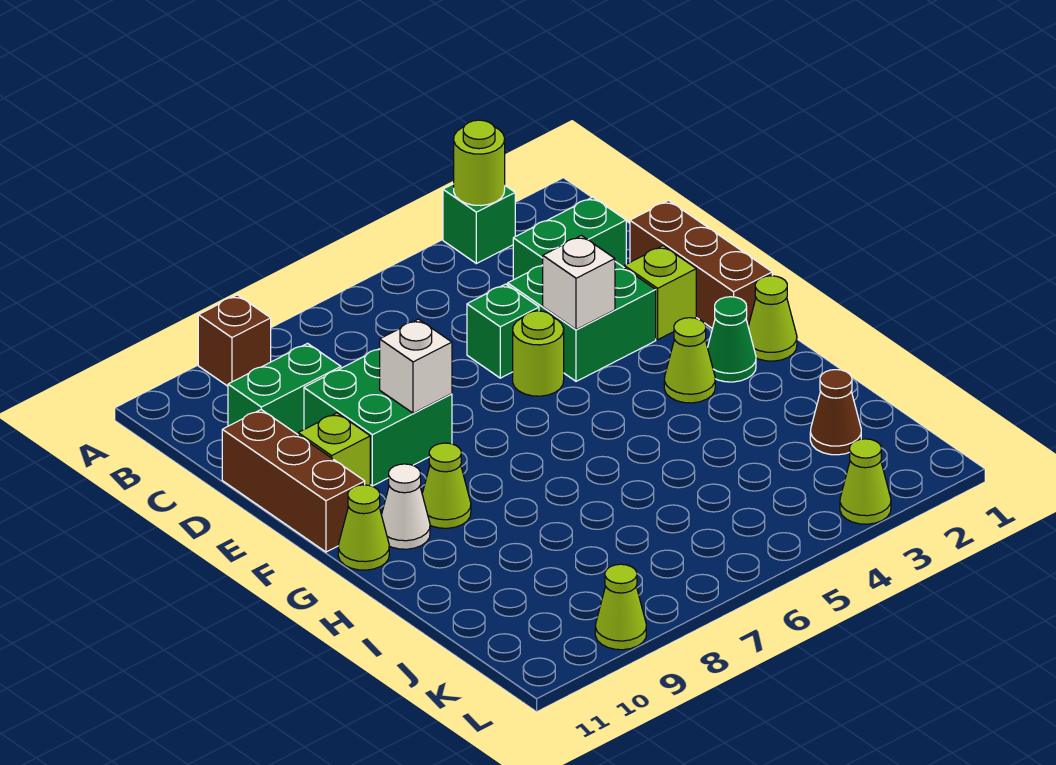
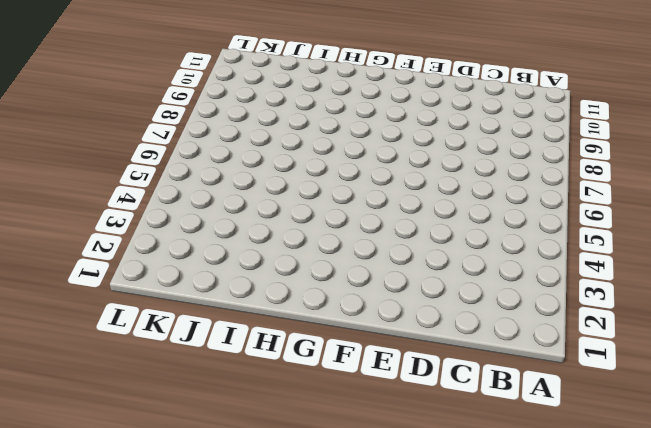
none -> green brick A3 level 1
none -> brown brick A9 level 1
none -> green brick C2:C3 level 1

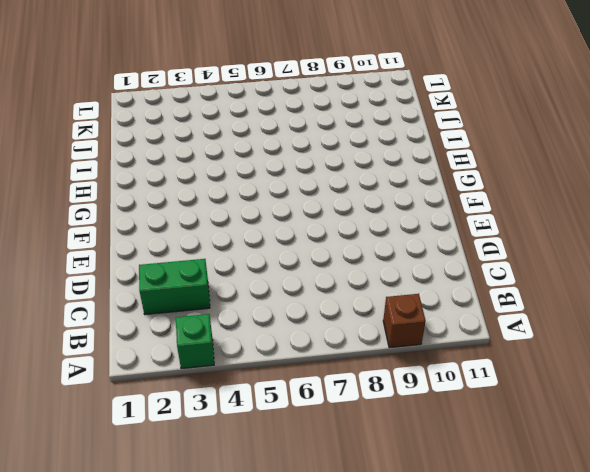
none -> green brick C9:C10 level 1
none -> brown brick D1:F1 level 1
none -> green brick D3:E4 level 1

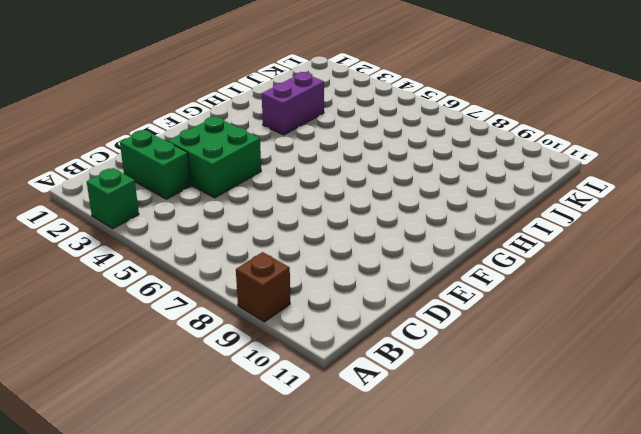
purple brick H3:I3 level 1 -> none
none -> green brick C9:C10 level 1
none -> brown brick D1:F1 level 1
none -> green brick D5 level 1

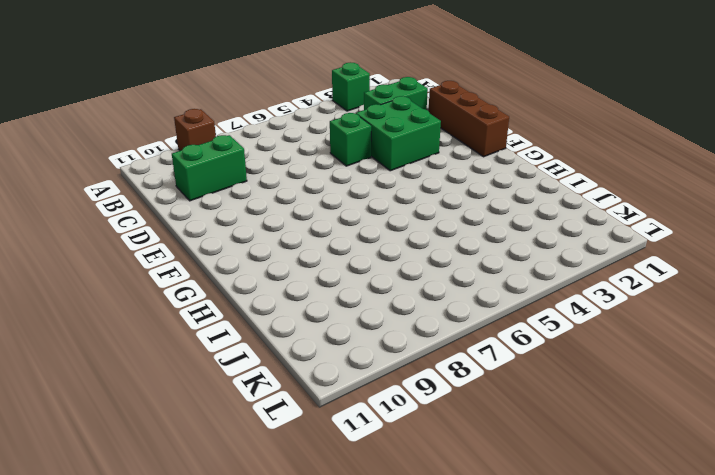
none -> green brick D8:E9 level 1
none -> brown brick D11:F11 level 1
none -> lime brick E2 level 1

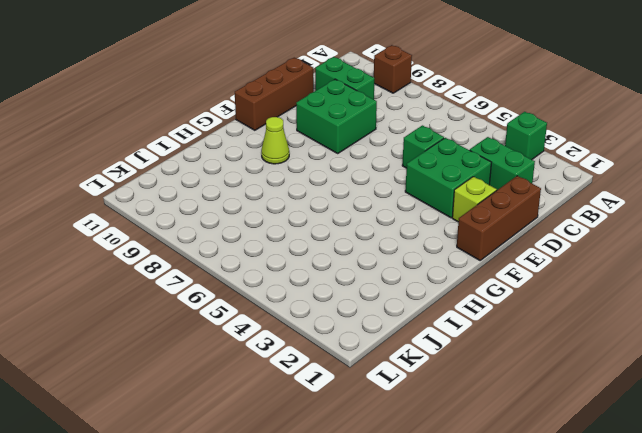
none -> lime round brick E5 level 1
none -> lime brick E10 level 1
none -> lime cone G1 level 1

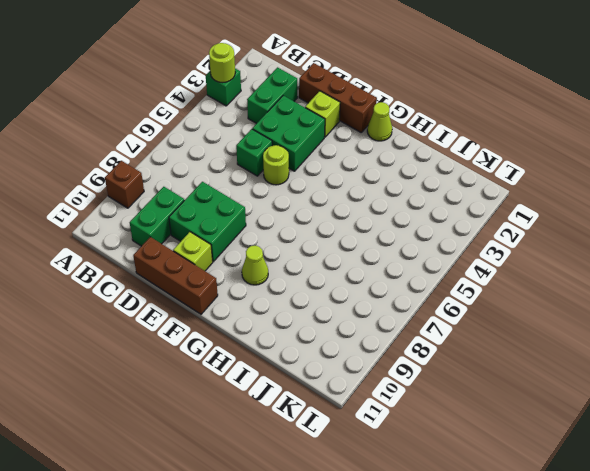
none -> green cone G2 level 1
none -> lime cone G3 level 1
none -> white cone G10 level 1

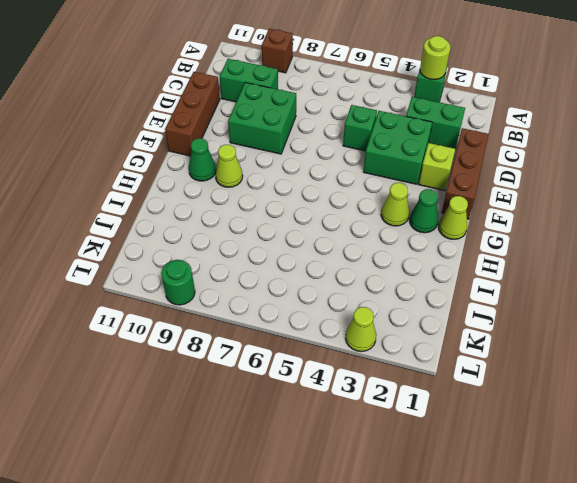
green cone G10 level 1 -> white cone G10 level 1
green round brick L9 level 1 -> lime cone L9 level 1
none -> lime round brick E5 level 1
none -> lime brick E10 level 1
none -> lime cone G11 level 1

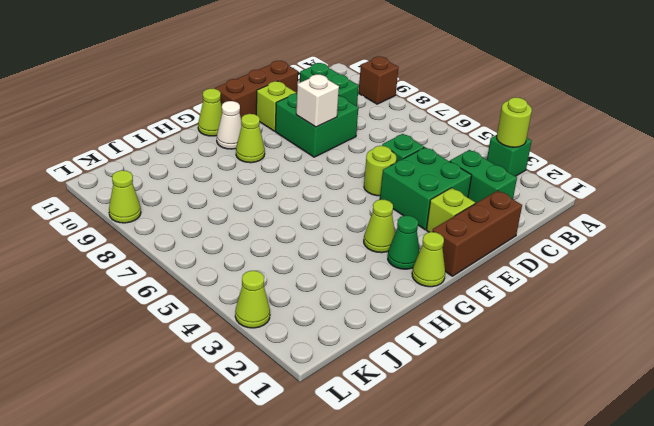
none -> brown cone J2 level 1
none -> white brick E4 level 2

